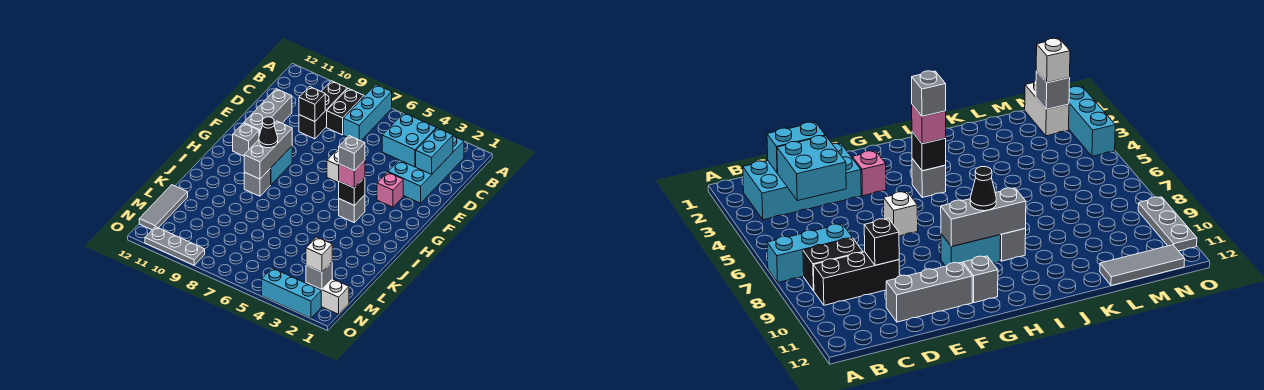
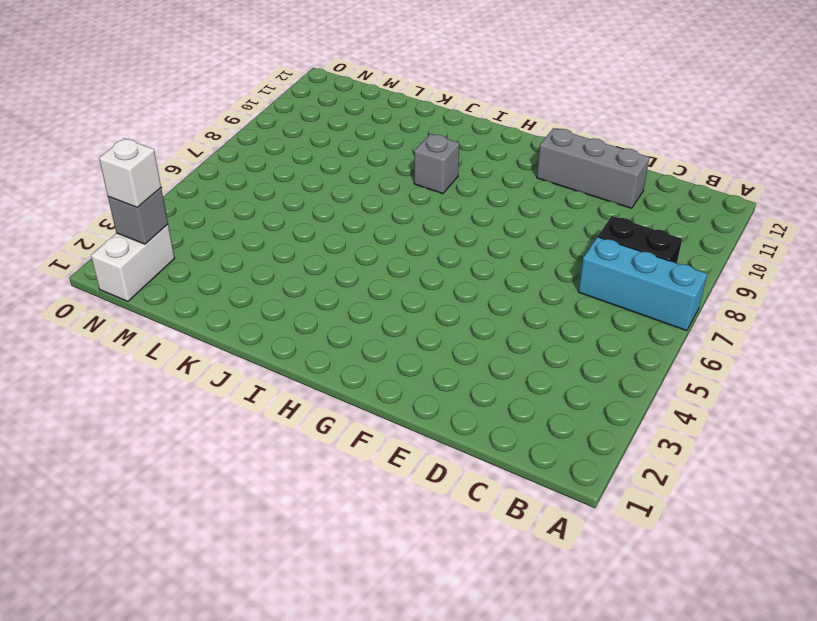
none -> cyan brick B2:E3 level 1
none -> black brick B9:D9 level 1
none -> pink brick F3 level 1

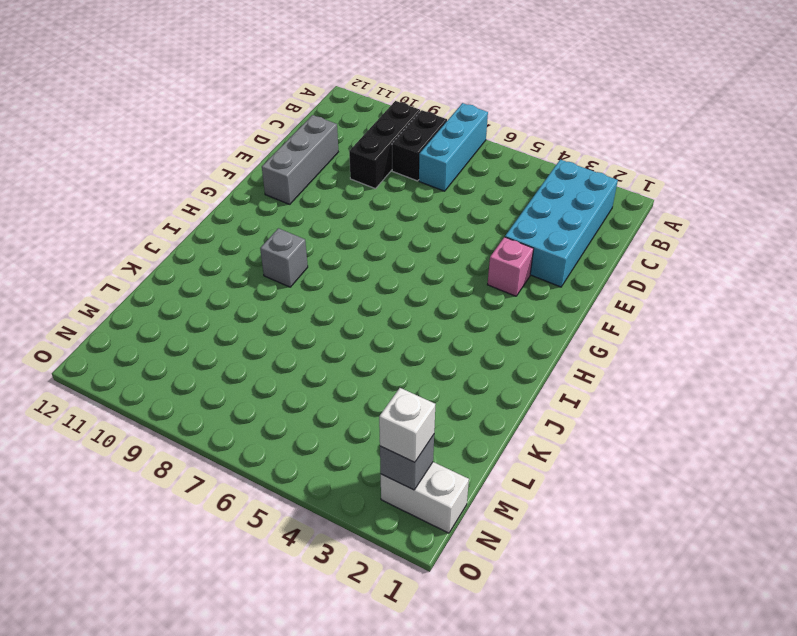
none -> white brick F6 level 1
none -> cyan brick G9:H9 level 1
none -> grey brick G11 level 1

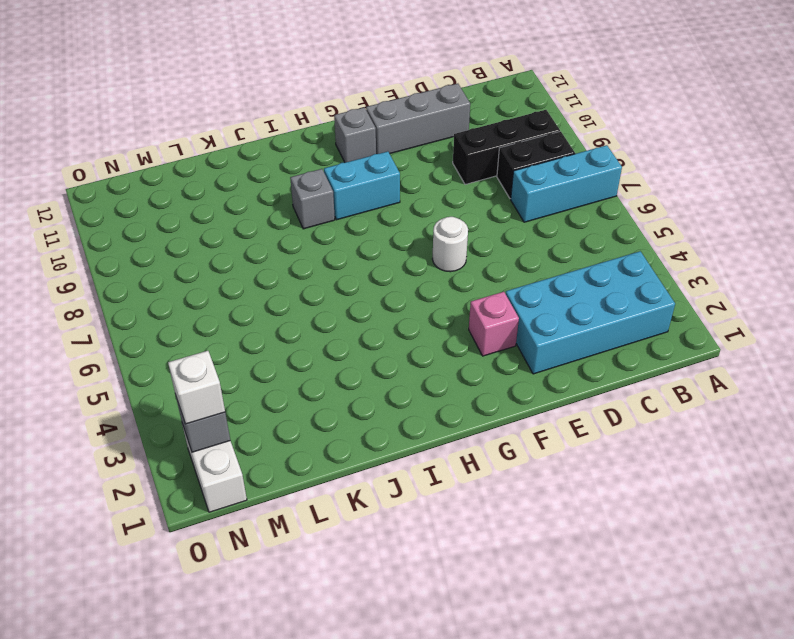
white round brick F6 level 1 -> white brick F6 level 1
none -> grey brick H4 level 1
none -> grey tile L12:N12 level 1
none -> cyan brick O2:O4 level 1

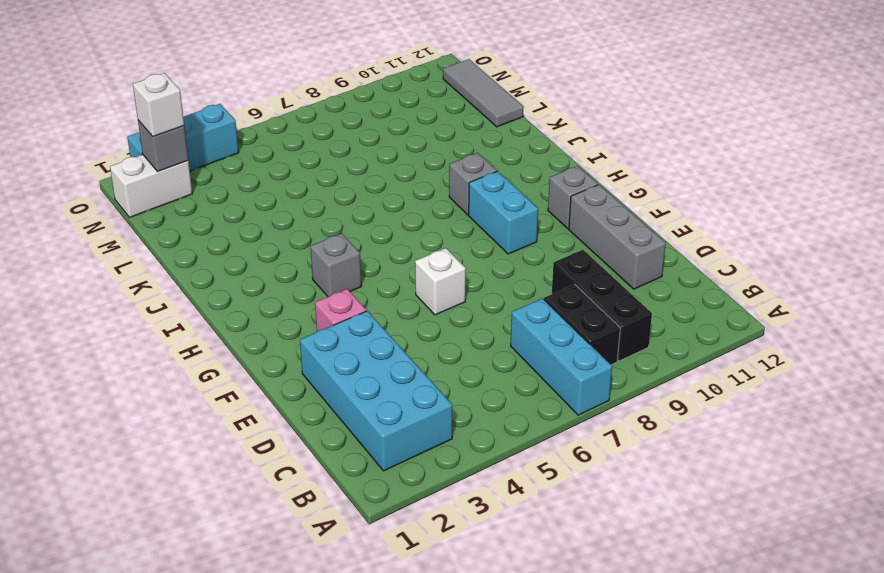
none -> grey plate O9:O11 level 1
none -> cyan brick C2:D2 level 2
none -> cyan brick C3:D4 level 2

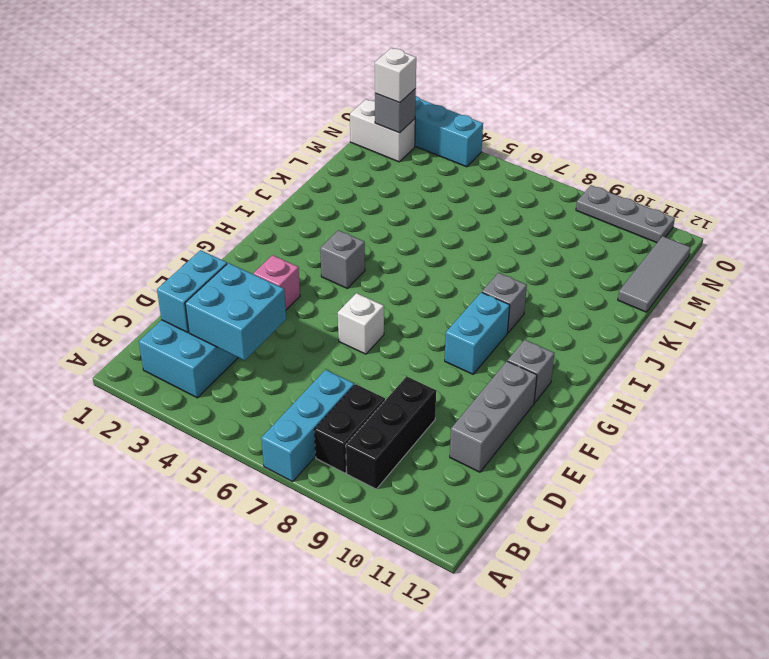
none -> black brick D9 level 2
none -> grey brick G9:I9 level 2
none -> black brick H4 level 2

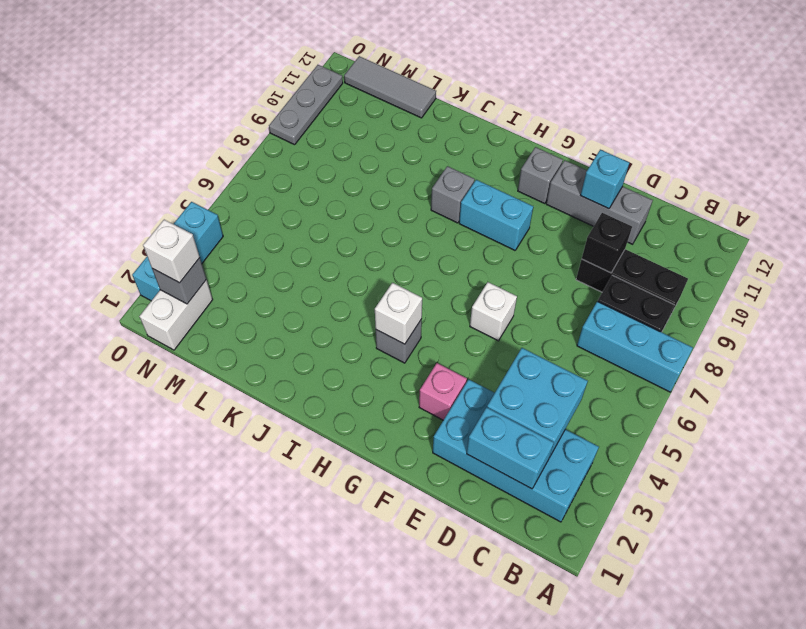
cyan brick E11 level 2 -> none
white brick H4 level 2 -> black brick H4 level 2
none -> grey brick G9:I9 level 2
none -> pink brick H4 level 3
none -> black cone H9 level 3

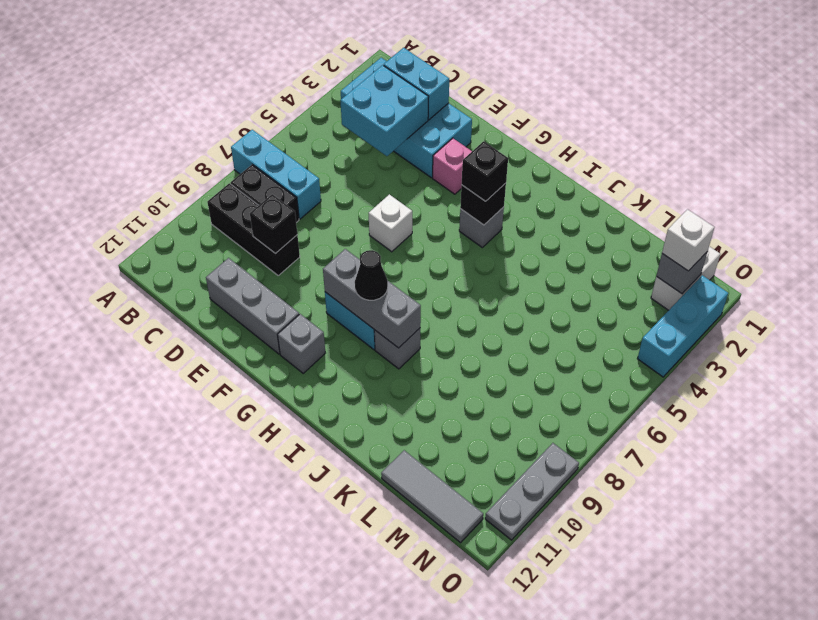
black brick H4 level 3 -> pink brick H4 level 3
none -> grey brick H4 level 4

